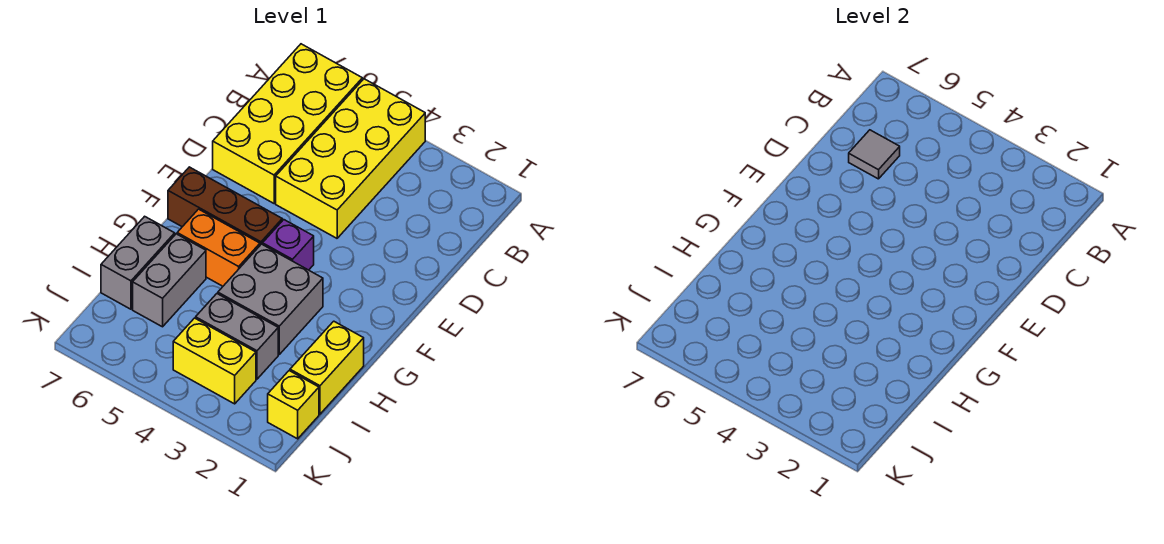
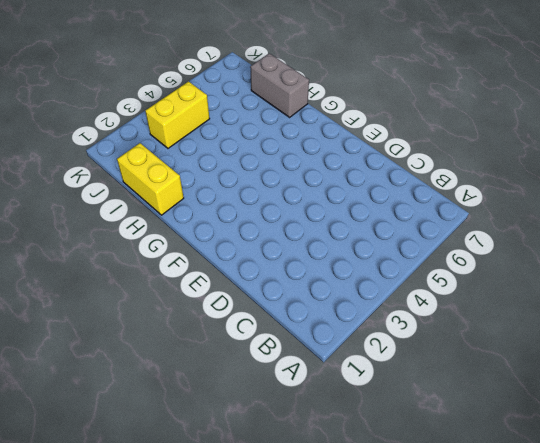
none -> yellow brick A4:D5 level 1
none -> yellow brick A6:D7 level 1
none -> purple brick F4 level 1

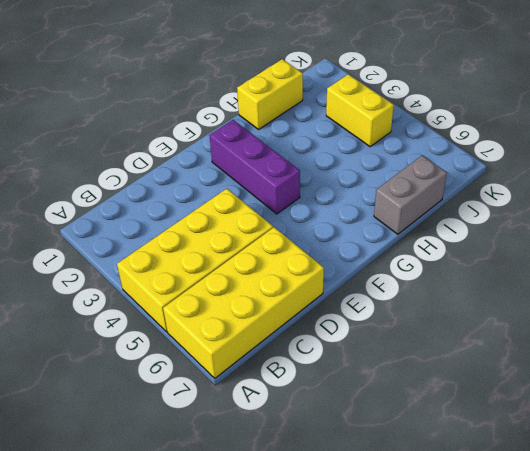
purple brick F2:F4 level 1 -> purple brick F4 level 1
none -> brown brick F5:F7 level 1
none -> grey brick G3:H4 level 1
none -> orange brick G5:G6 level 1

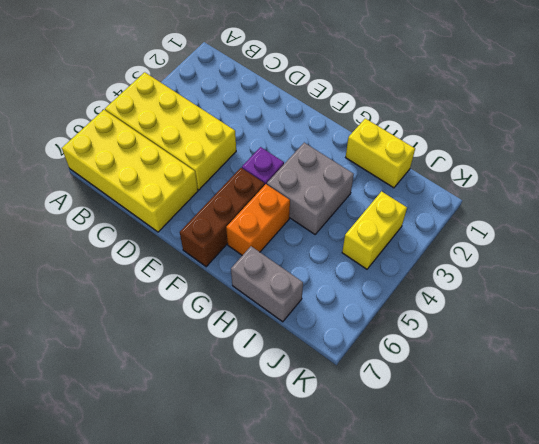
none -> grey brick H6:I6 level 1
none -> grey brick I3:I4 level 1
none -> yellow brick J1 level 1

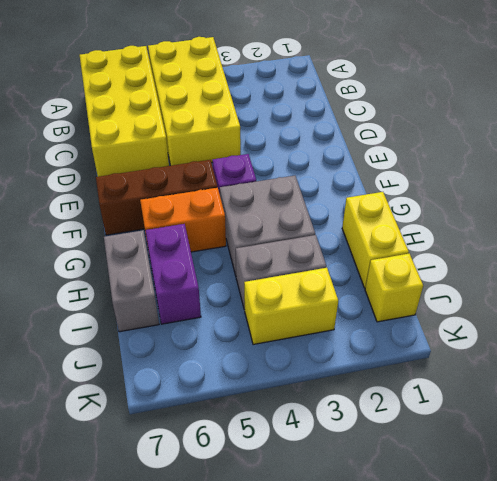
purple brick H6:I6 level 1 -> grey brick H6:I6 level 1
none -> grey tile C6 level 2

